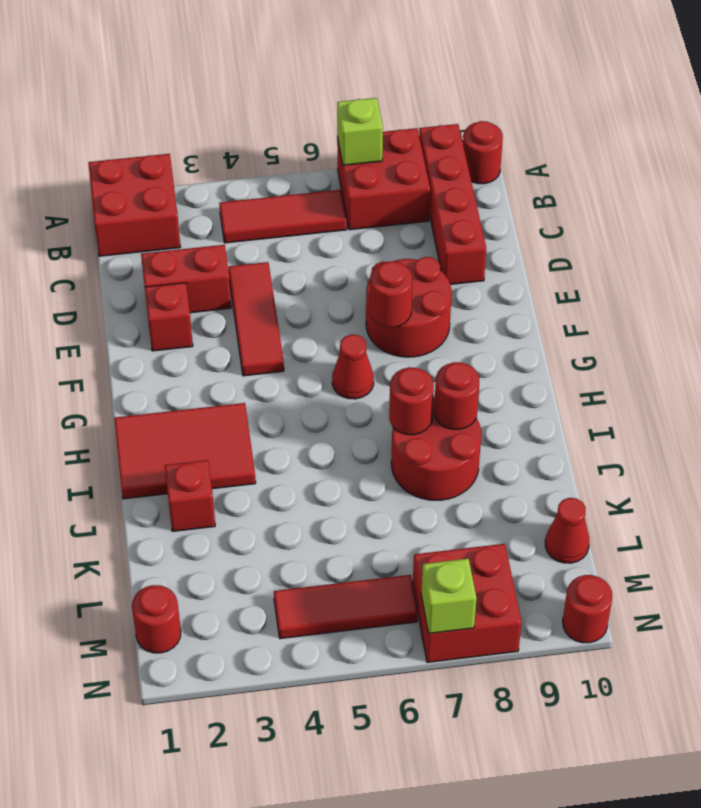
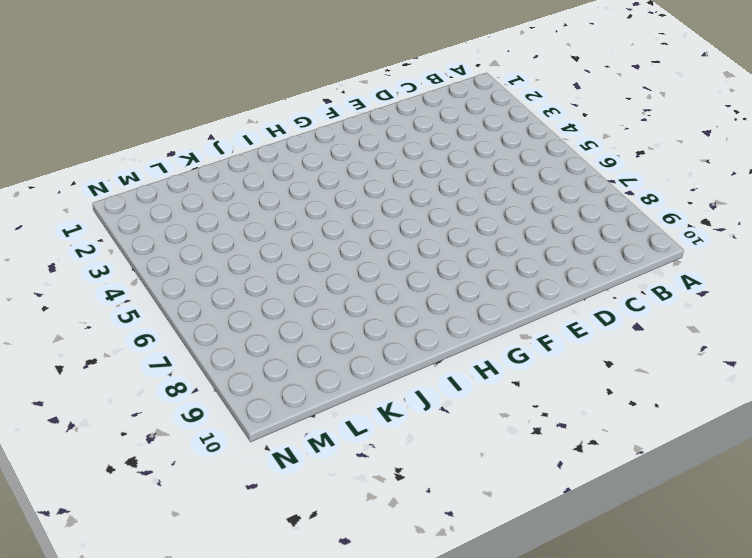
none -> red brick A1:B2 level 1
none -> red brick A7:B8 level 1
none -> red brick A9:D9 level 1

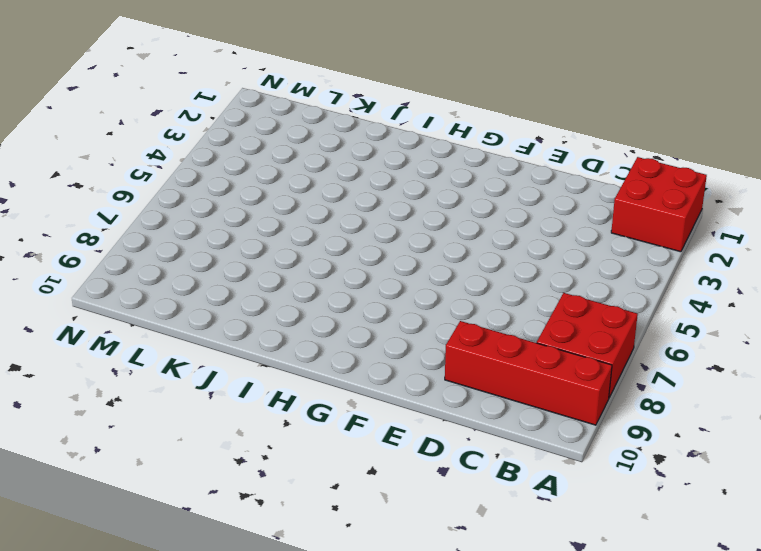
none -> red round brick A10 level 1
none -> red tile B4:B6 level 1
none -> red brick D2:D3 level 1

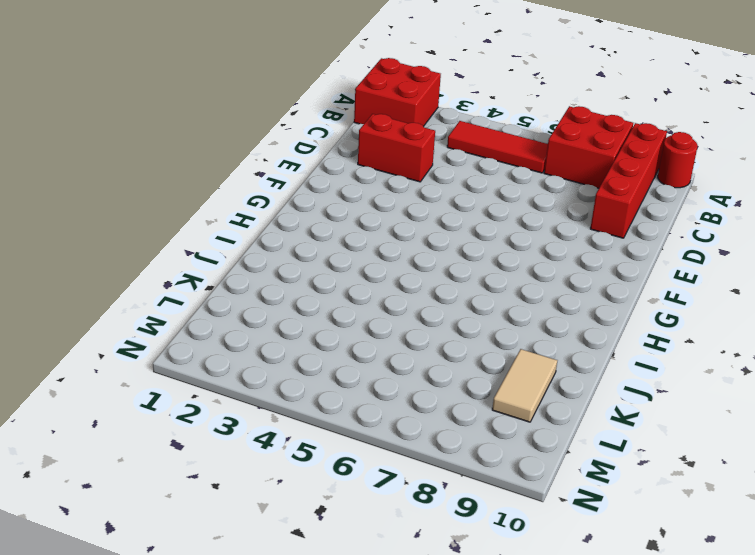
tan tile K9:L9 level 1 -> none
none -> red tile D4:F4 level 1
none -> red brick E2 level 1
none -> red round brick E7:F8 level 1

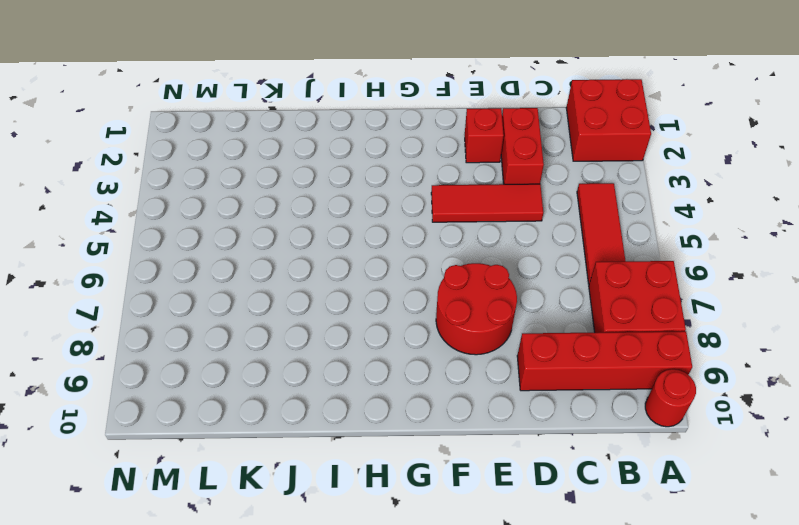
none -> red cone G6 level 1
none -> red tile H1:I3 level 1
none -> red round brick I7:J8 level 1

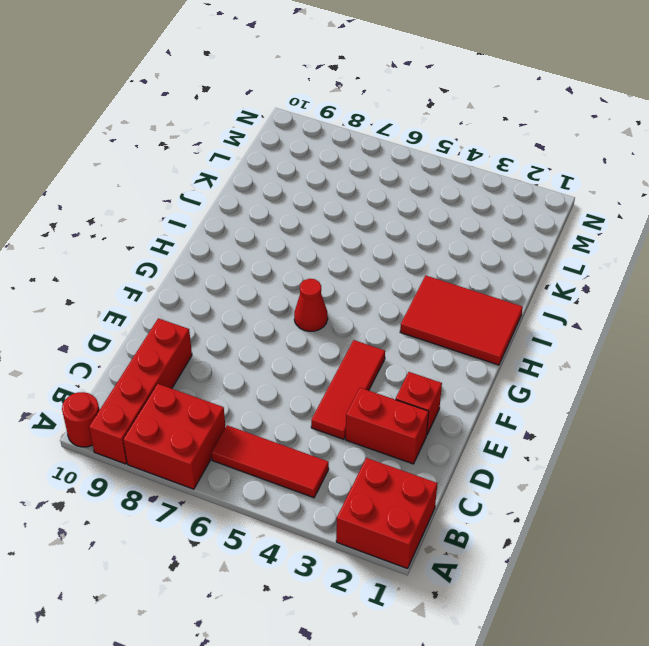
none -> red round brick E7:F8 level 1
none -> red round brick I7:J8 level 1
none -> red brick J2 level 1

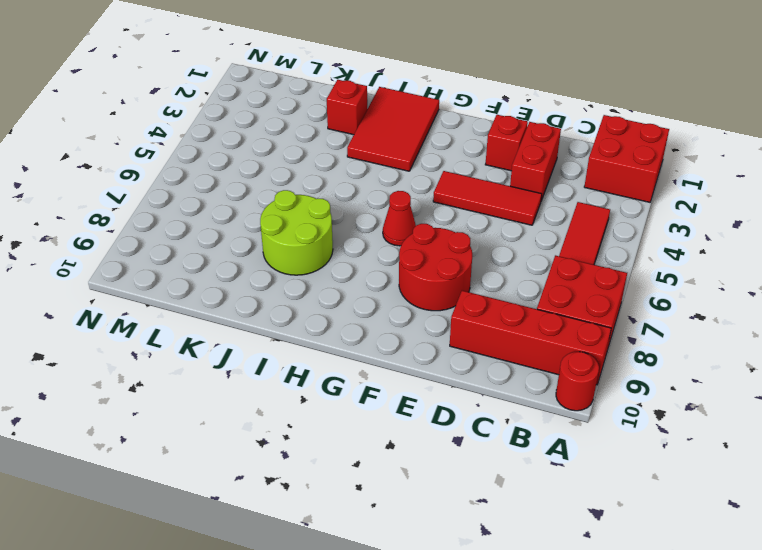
lime round brick I7:J8 level 1 -> red round brick I7:J8 level 1
none -> red cone L10 level 1
none -> red round brick M1 level 1
none -> red tile M4:M6 level 1

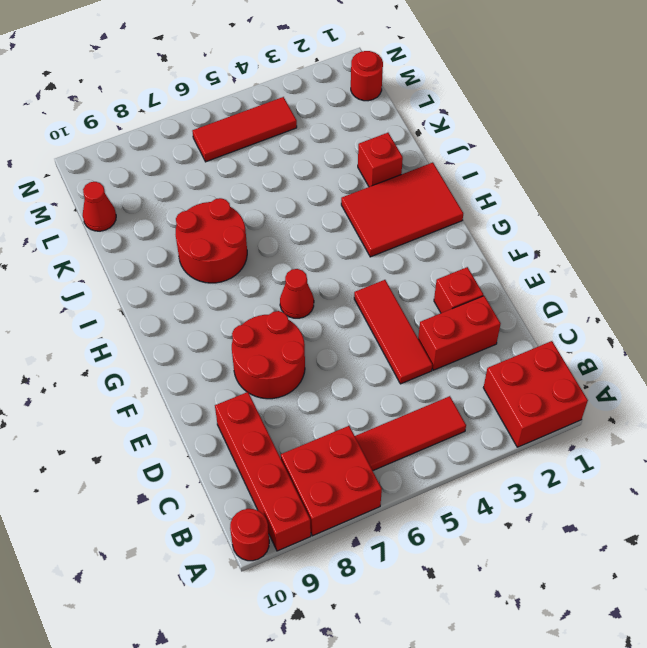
none -> red brick M7:N8 level 1
none -> red round brick N10 level 1
none -> lime brick A7 level 2

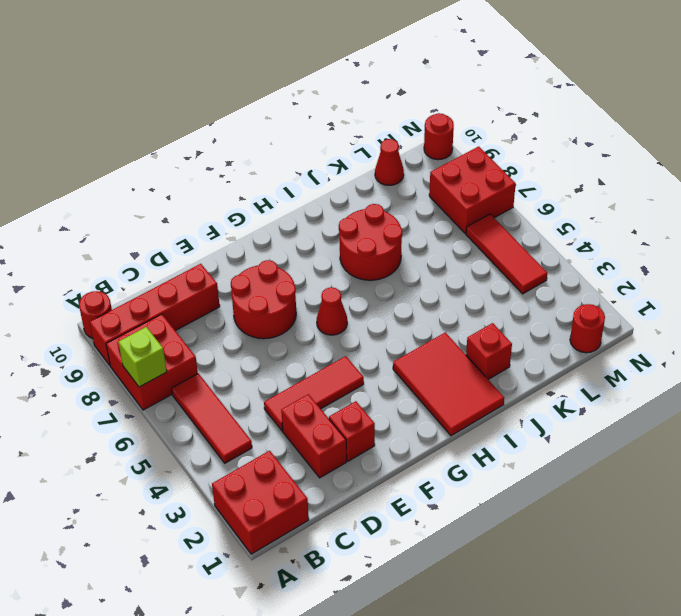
none -> red round brick F7 level 2
none -> red round brick I7 level 2
none -> red round brick I8 level 2

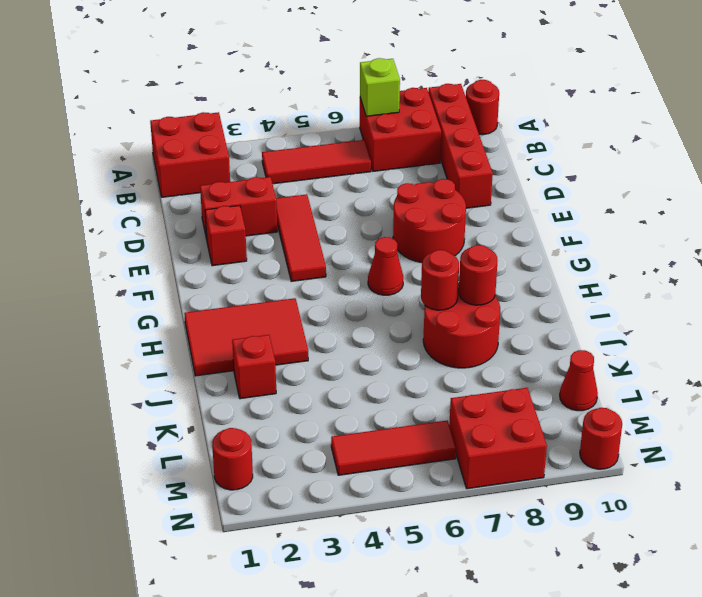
none -> red round brick F7 level 2
none -> lime brick N7 level 2

